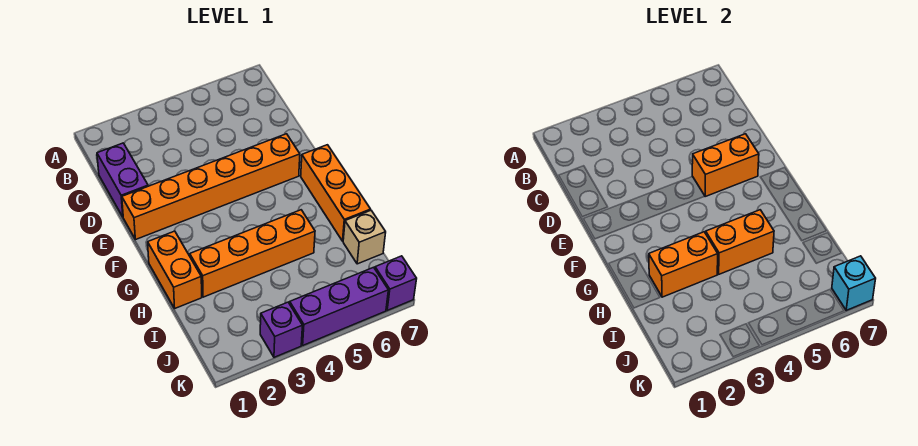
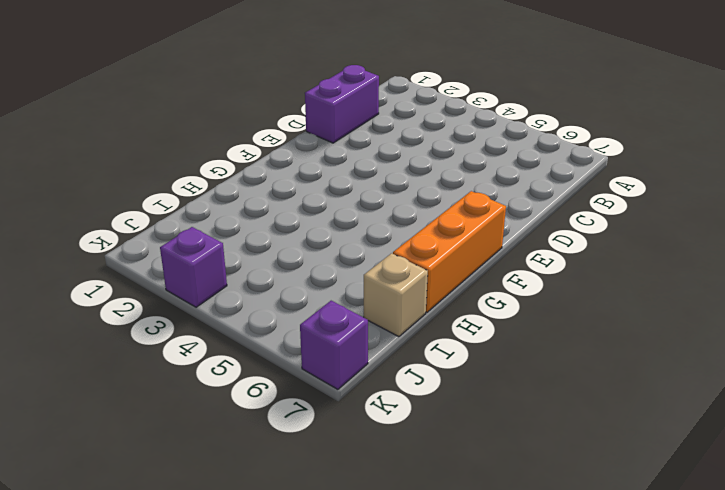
none -> orange brick E1:E6 level 1
none -> orange brick G1:H1 level 1
none -> orange brick H2:H5 level 1

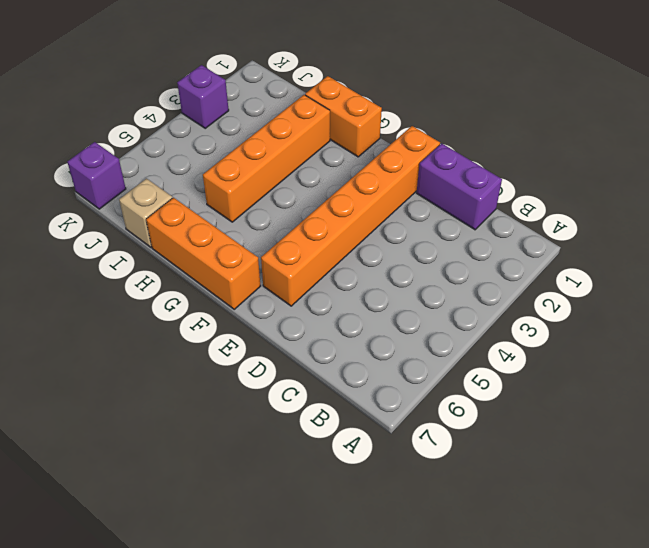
none -> purple brick K4:K6 level 1
none -> orange brick E5:E6 level 2
none -> orange brick H2:H3 level 2

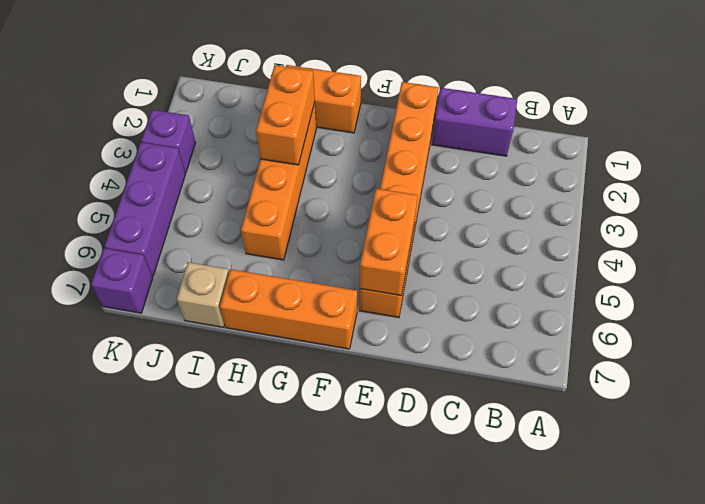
none -> orange brick H4:H5 level 2
none -> cyan brick K7 level 2

